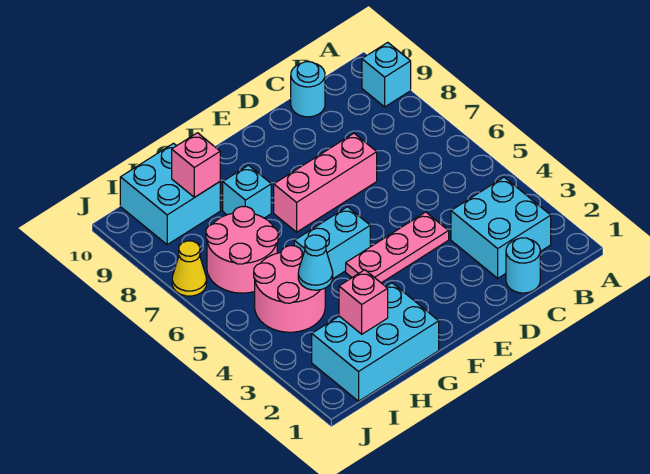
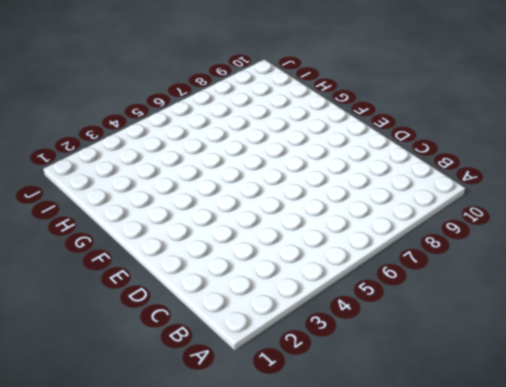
none -> cyan brick A9 level 1
none -> cyan brick B2:C3 level 1
none -> cyan round brick C1 level 1

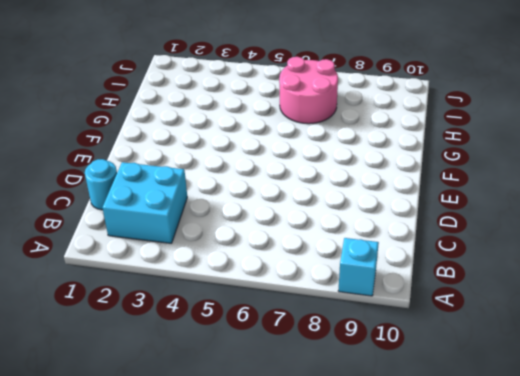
none -> cyan round brick C10 level 1
none -> pink plate D4:F4 level 1
none -> pink brick D7:F7 level 1

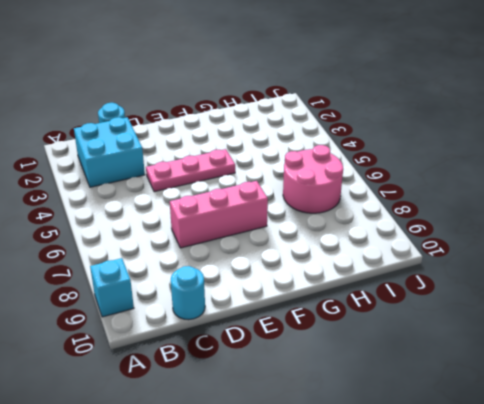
none -> cyan brick F5:G5 level 1
none -> cyan brick G1:I2 level 1
none -> cyan brick G8 level 1

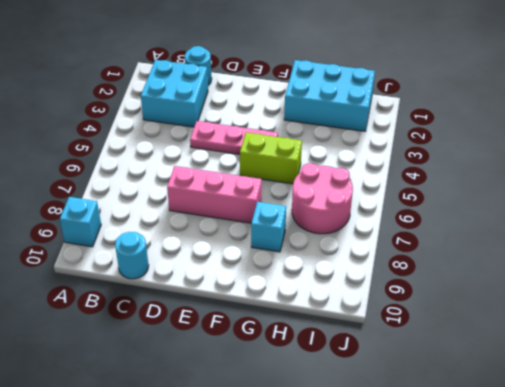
lime brick F5:G5 level 1 -> cyan brick F5:G5 level 1
none -> pink round brick H4:I5 level 1
none -> cyan brick H9:I10 level 1
none -> yellow cone J7 level 1

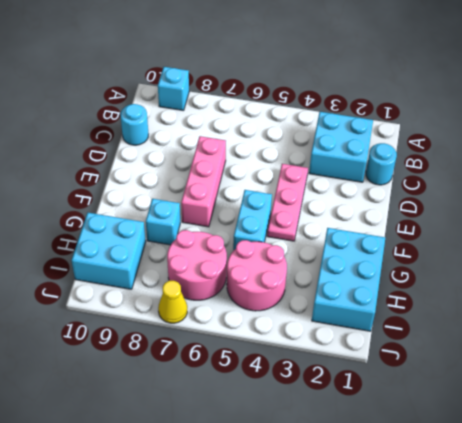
none -> pink brick H2 level 2
none -> cyan cone H4 level 2
none -> pink brick H9 level 2

